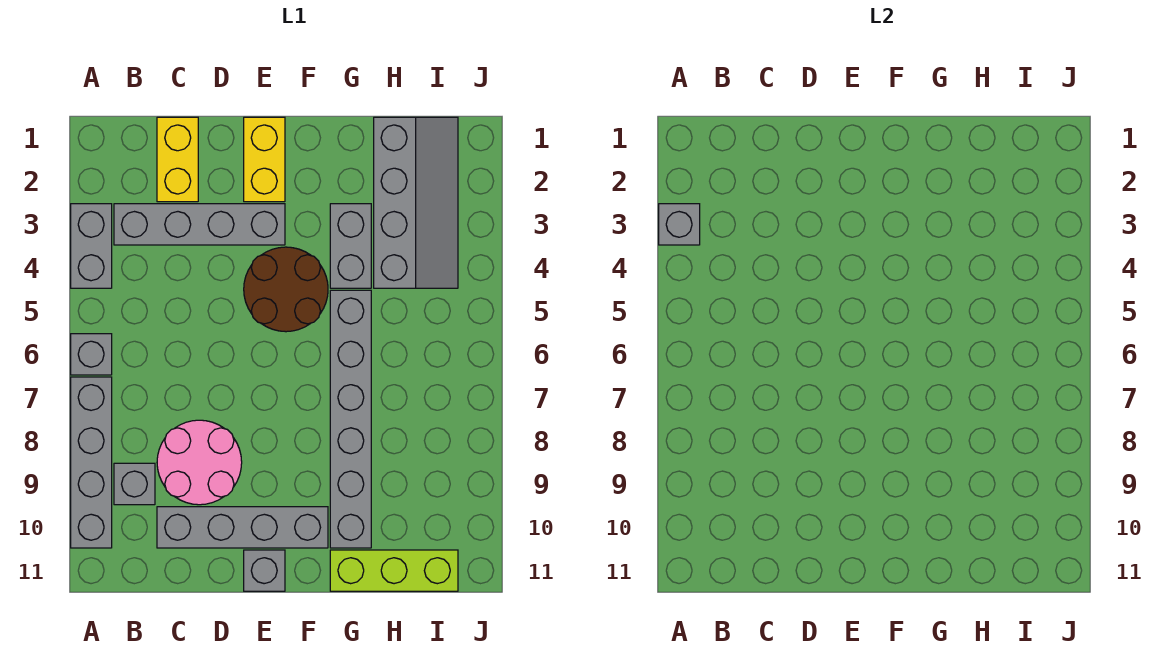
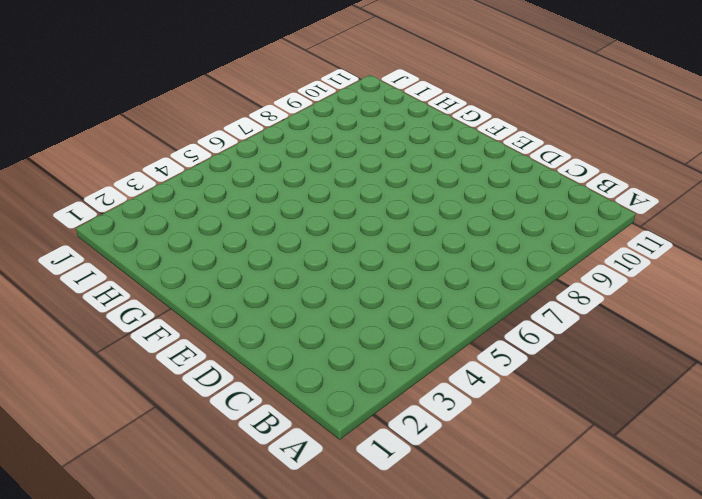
none -> grey brick A3:A4 level 1
none -> grey brick A6 level 1
none -> grey brick A7:A10 level 1

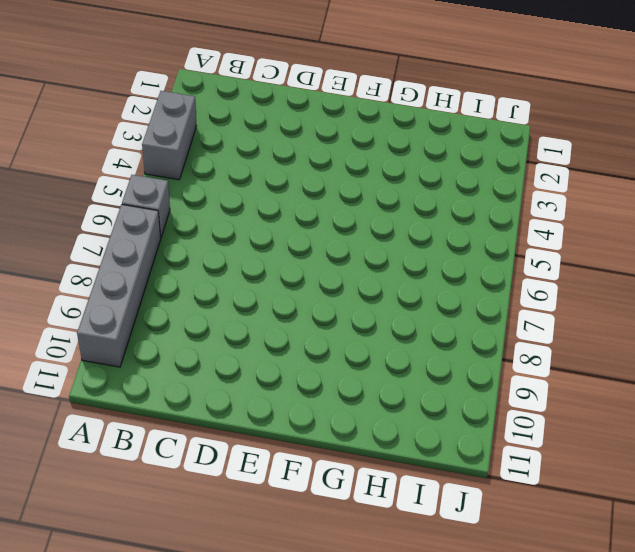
none -> grey brick B3:E3 level 1
none -> grey brick B9 level 1
none -> yellow brick C1:C2 level 1

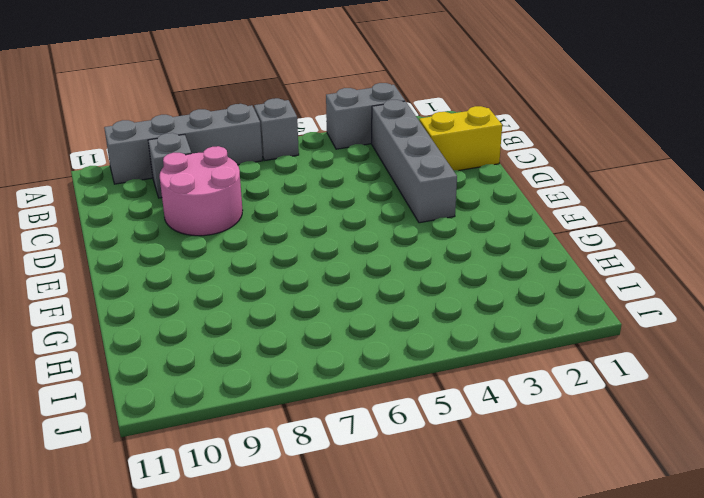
none -> grey brick C10:F10 level 1
none -> yellow brick E1:E2 level 1
none -> brown round brick E4:F5 level 1

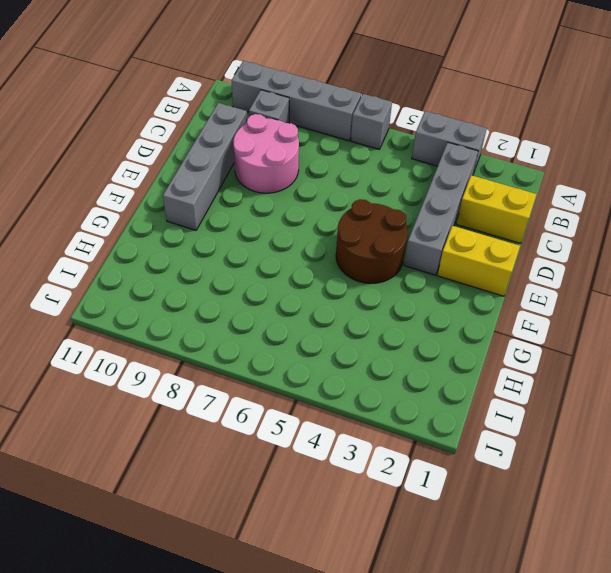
none -> grey brick E11 level 1
none -> grey brick G3:G4 level 1
none -> grey brick G5:G10 level 1

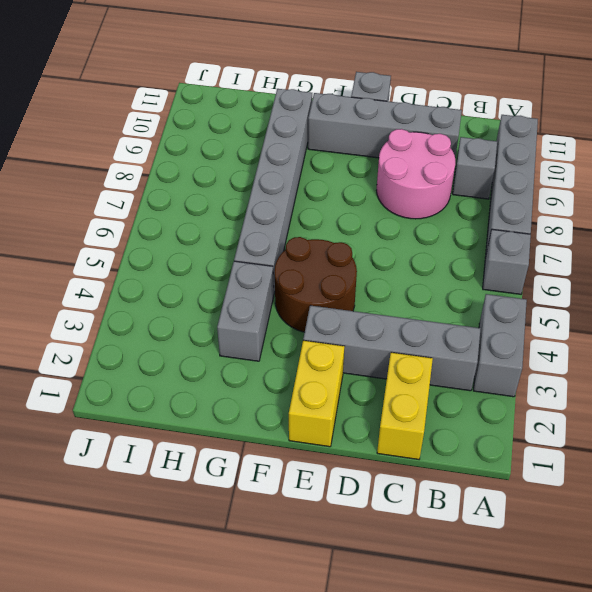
none -> lime brick G11:I11 level 1
none -> grey slope H1:I4 level 1 top H
none -> grey brick A3 level 2

